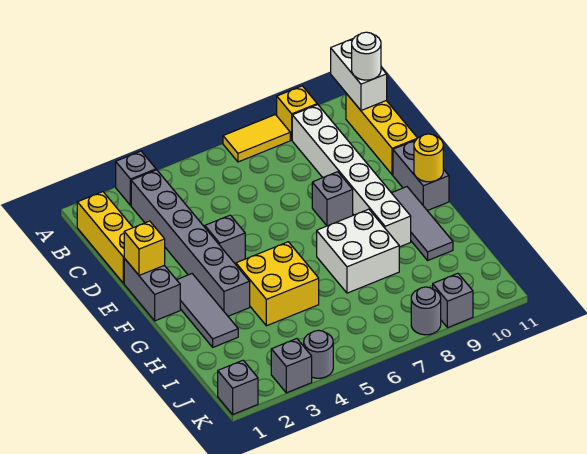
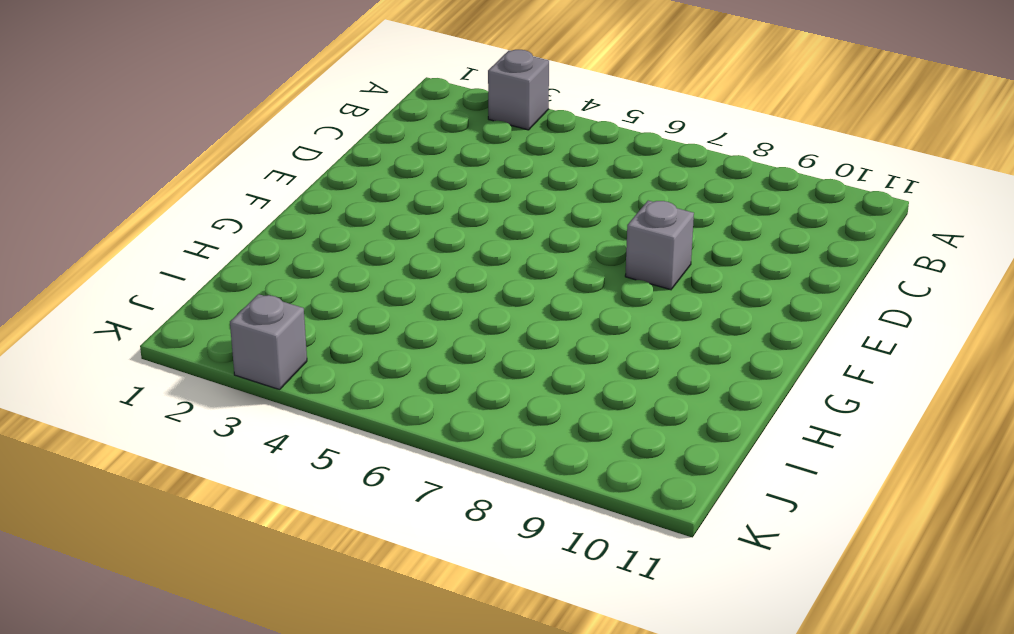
none -> yellow tile A7:A8 level 1
none -> yellow brick A9 level 1
none -> yellow brick B1:D1 level 1

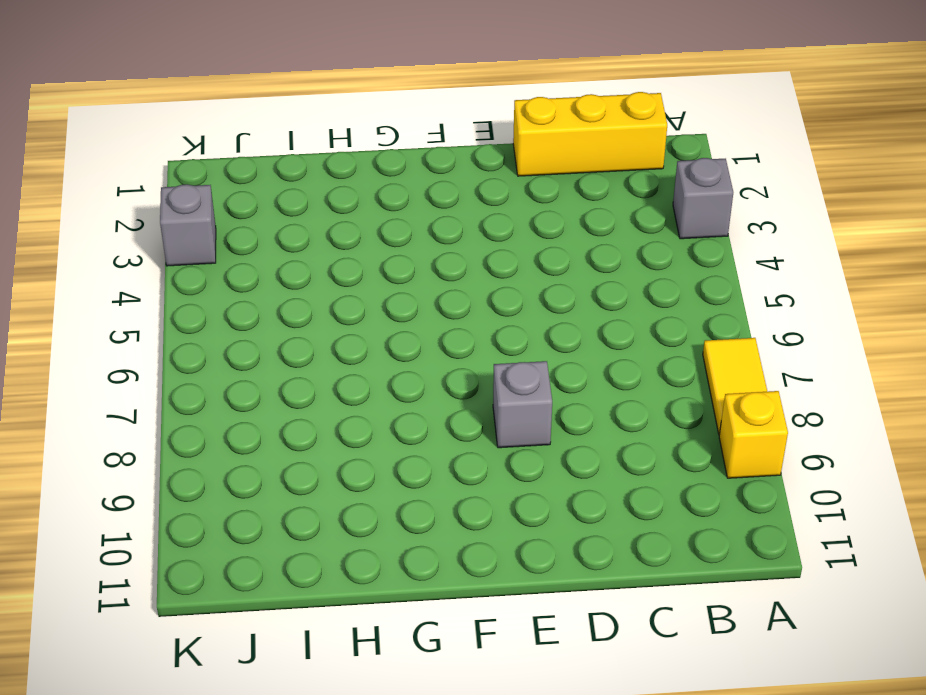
none -> grey brick B3:G3 level 1
none -> white brick B9:G9 level 1
none -> yellow brick B11:D11 level 1

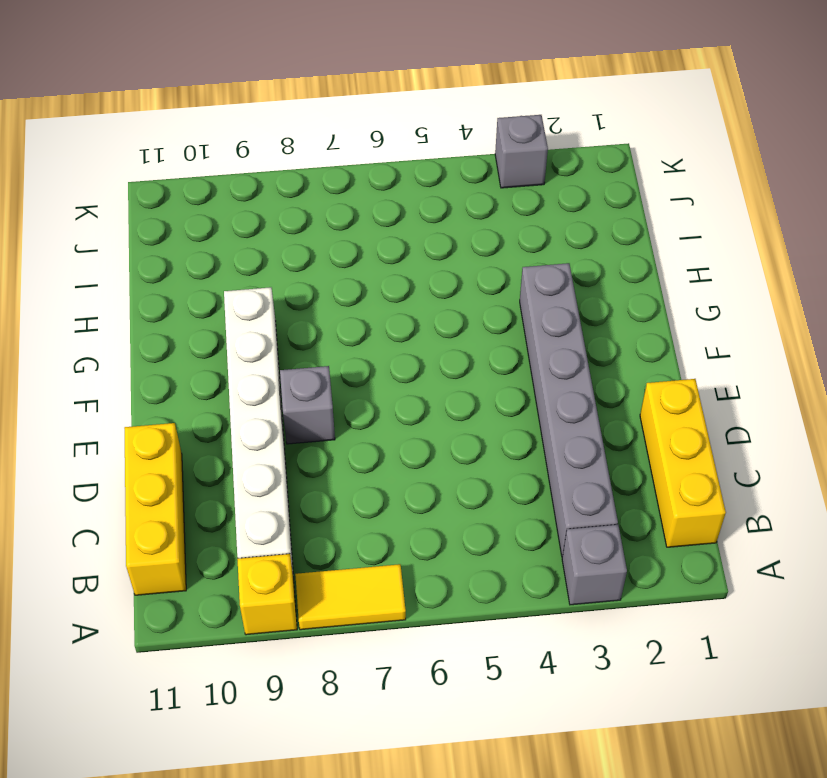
none -> grey brick E1:F1 level 1
none -> grey brick E4 level 1
none -> grey brick E11:F11 level 1

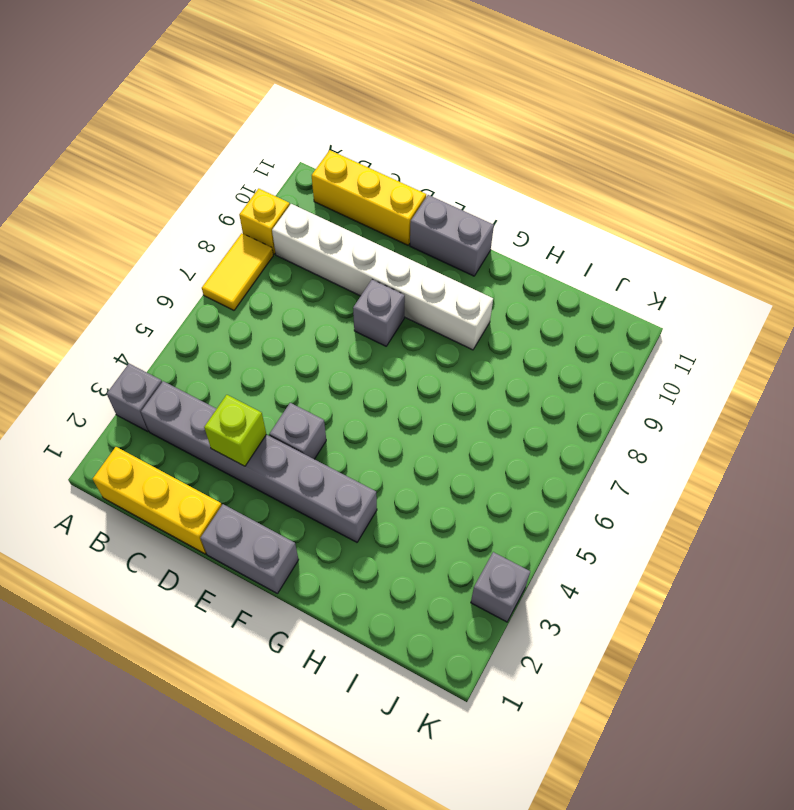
lime brick D3 level 2 -> none
none -> grey tile F2:H2 level 1
none -> grey tile F10:H10 level 1
none -> yellow brick G4:H5 level 1

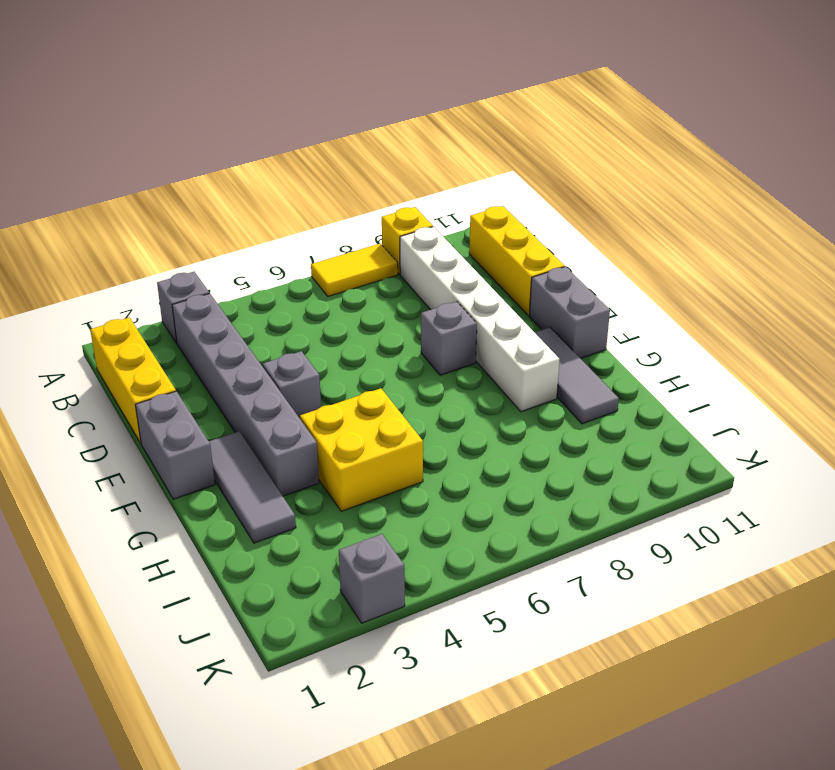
none -> white brick G7:H8 level 1
none -> grey brick K1 level 1
none -> grey round brick K4 level 1

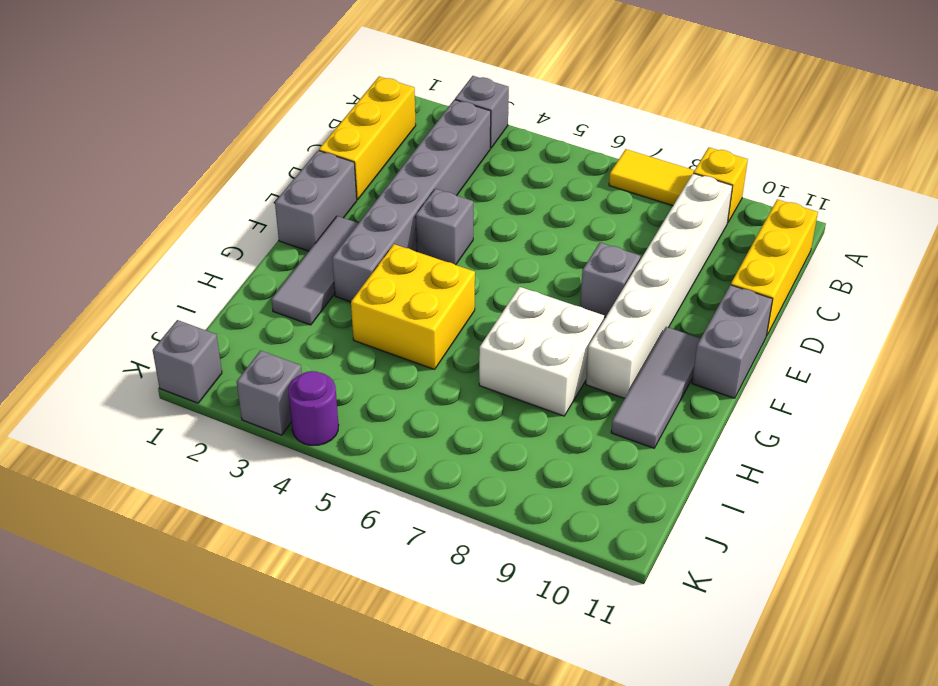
purple round brick K4 level 1 -> grey round brick K4 level 1
none -> grey round brick K8 level 1
none -> grey brick K9 level 1
none -> white brick A11:B11 level 2

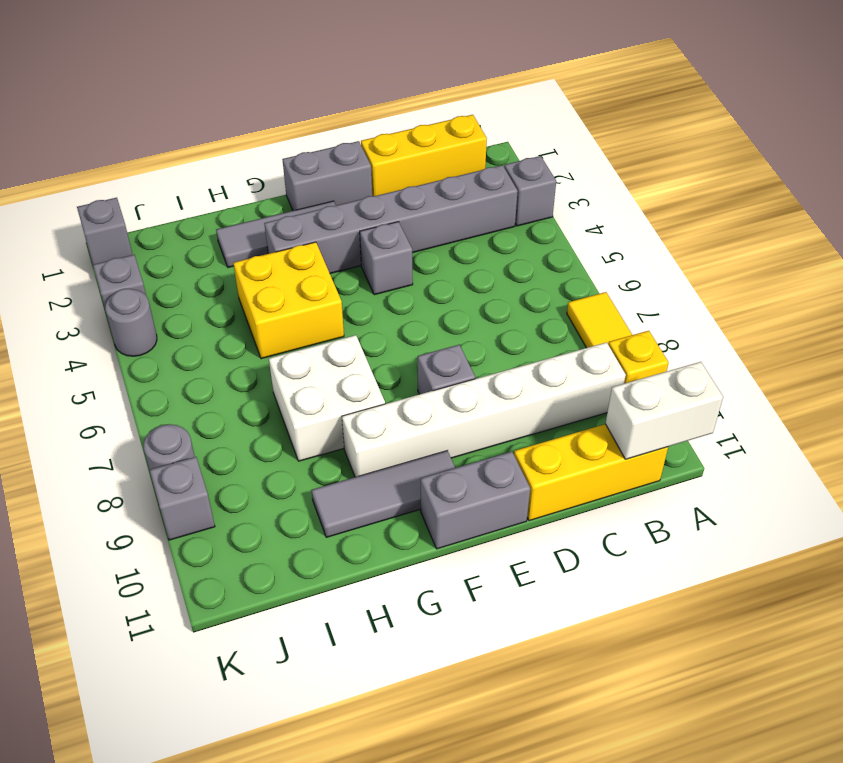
none -> yellow brick E1 level 2
none -> yellow round brick F11 level 2
none -> white round brick B11 level 3

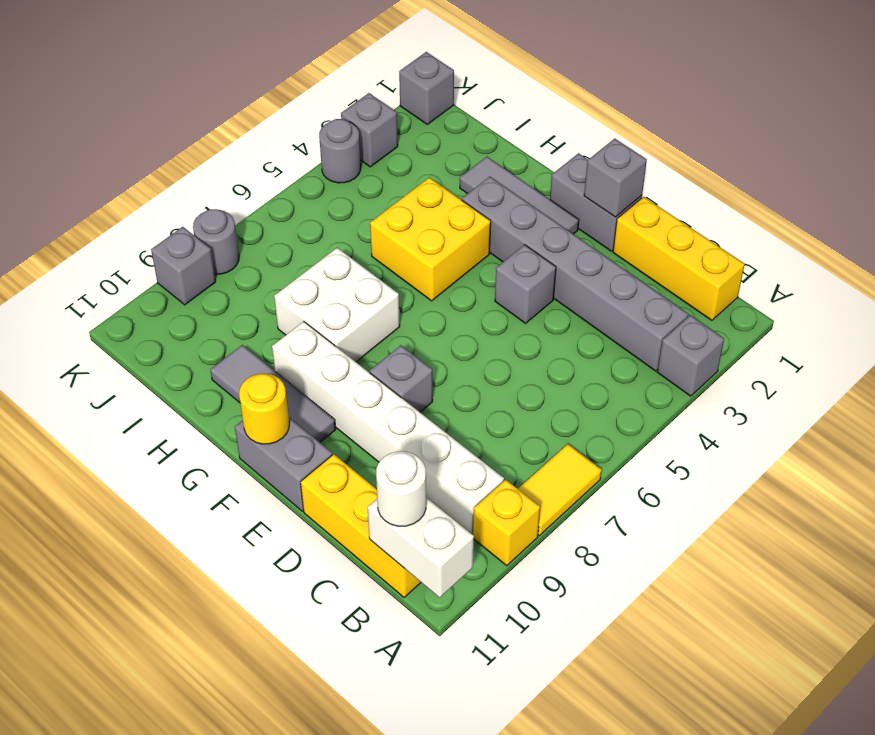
grey brick E1 level 2 -> yellow brick E1 level 2

